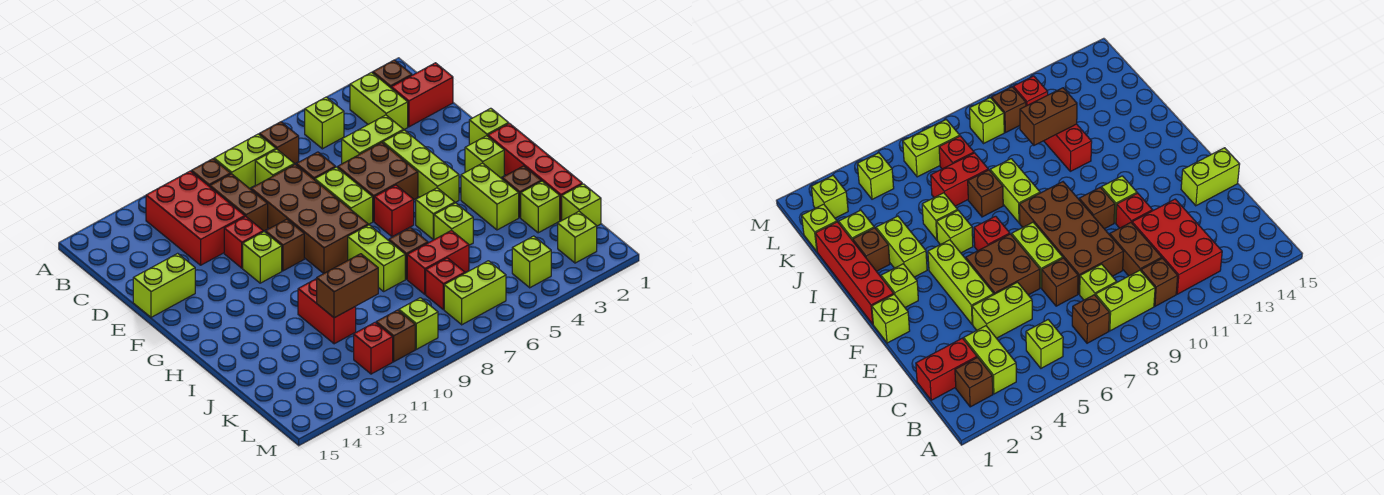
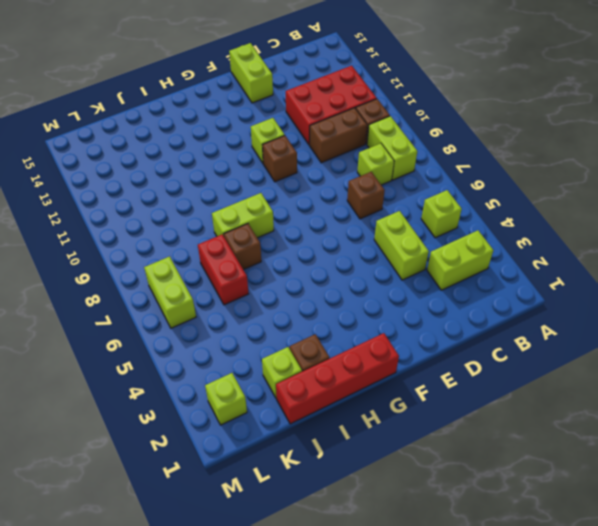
none -> brown brick B2 level 1
none -> brown brick B7 level 1
none -> red brick C1:C2 level 1
none -> brown brick D8:G9 level 1

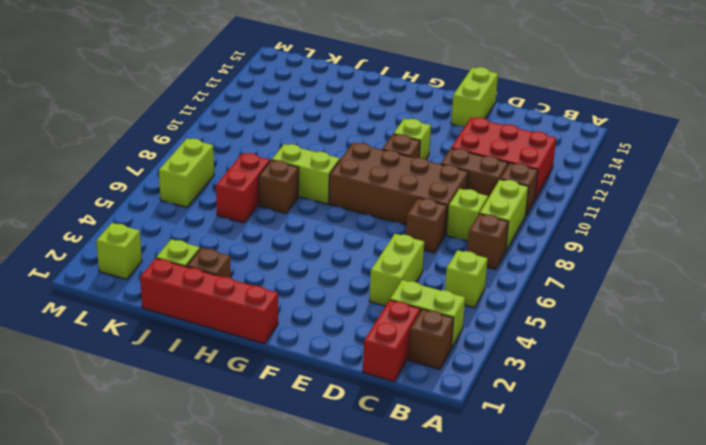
none -> lime brick E4:G4 level 1
none -> brown brick E5:F6 level 1
none -> lime brick E7:F7 level 1
none -> red brick E11 level 1

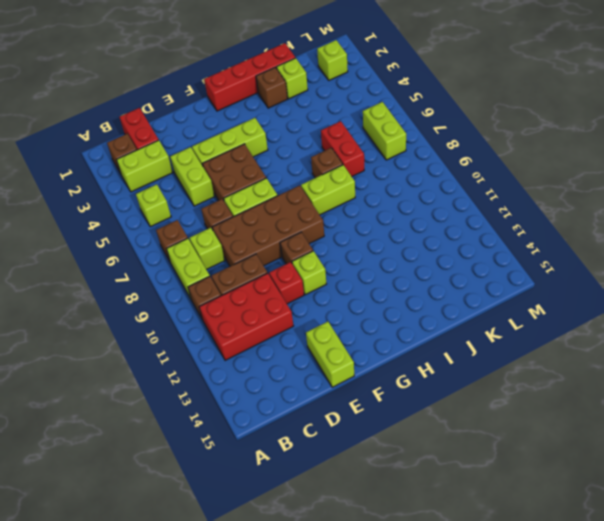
none -> lime brick F1 level 1
none -> lime brick G2 level 1
none -> red brick G6 level 1
none -> lime brick H3:I3 level 1

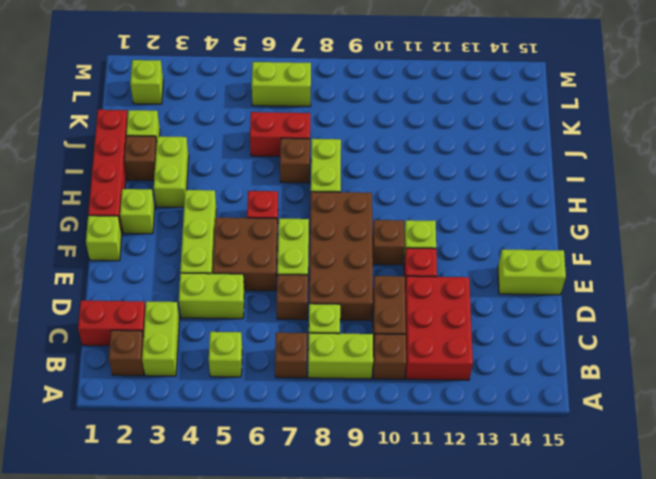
none -> lime brick H5 level 1
none -> lime brick I5 level 1
none -> red brick I11:J11 level 1
none -> lime brick K1 level 1

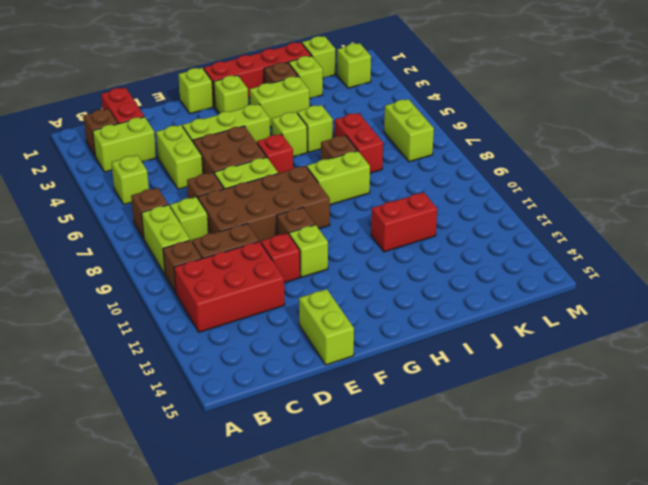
none -> red brick K7 level 1
none -> lime brick L4 level 1
none -> lime brick L9 level 1
none -> brown brick L10 level 1

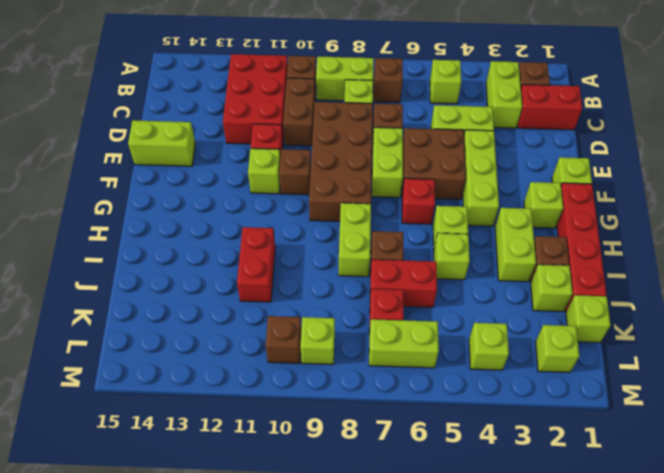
none -> red brick L11 level 1
none -> brown brick J10:J11 level 2

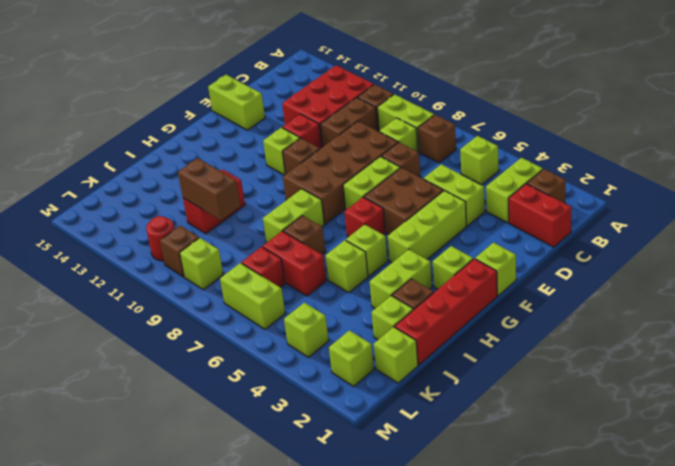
red round brick L11 level 1 -> red brick L11 level 1

